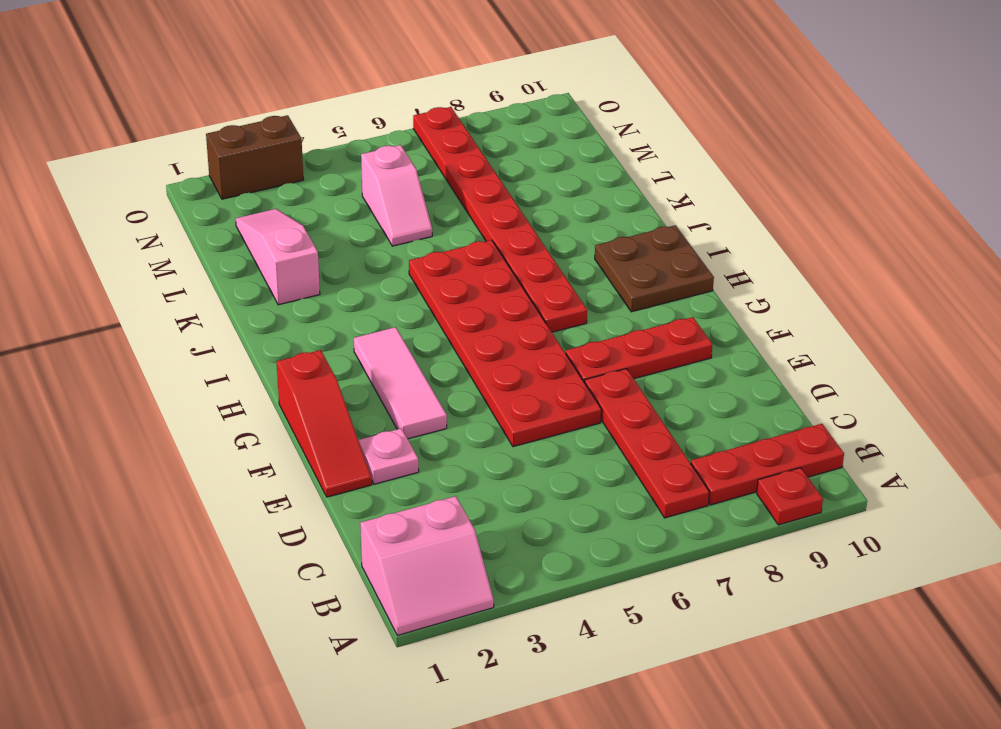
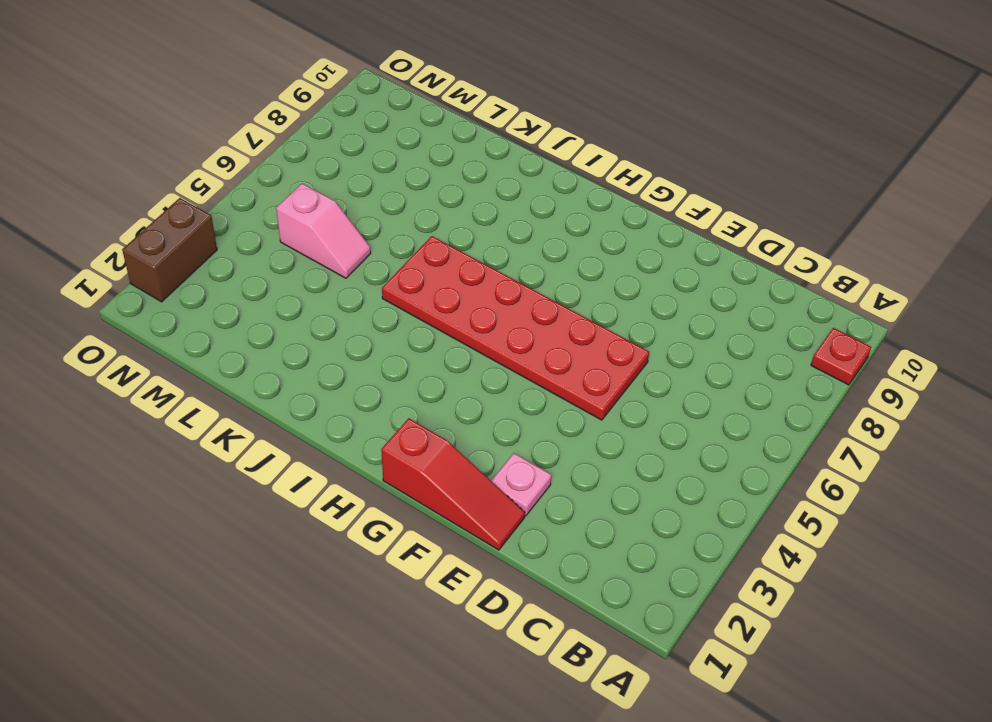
none -> pink slope A1:B2 level 1 top B
none -> red plate B7:E7 level 1
none -> red plate B8:B10 level 1

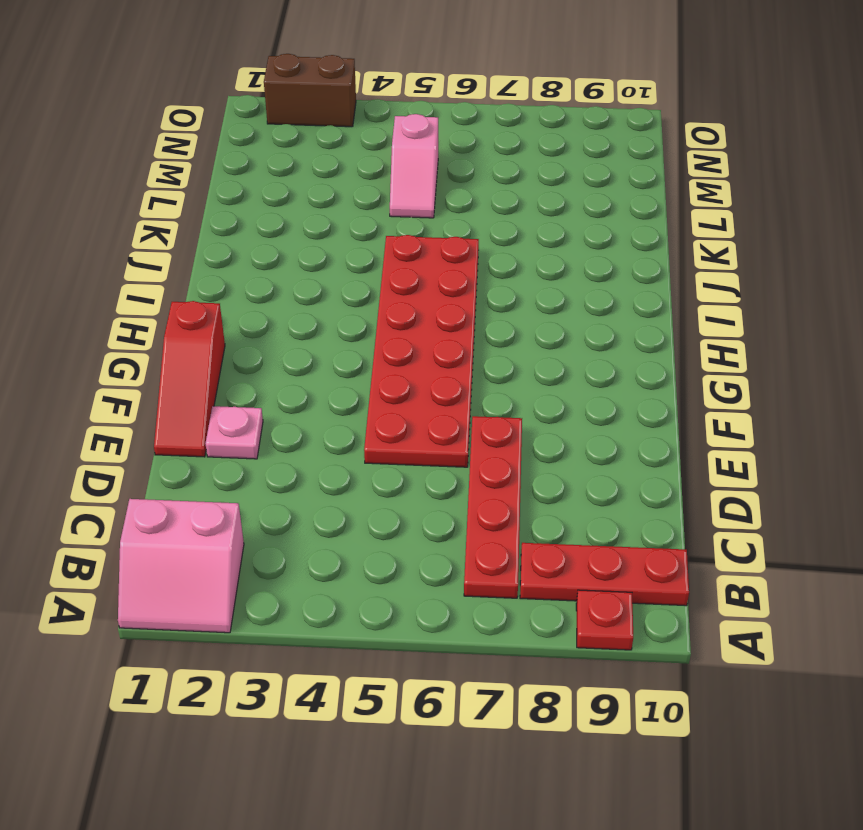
none -> pink tile F3:H3 level 1
none -> red plate F7:F9 level 1
none -> red plate H7:O7 level 1

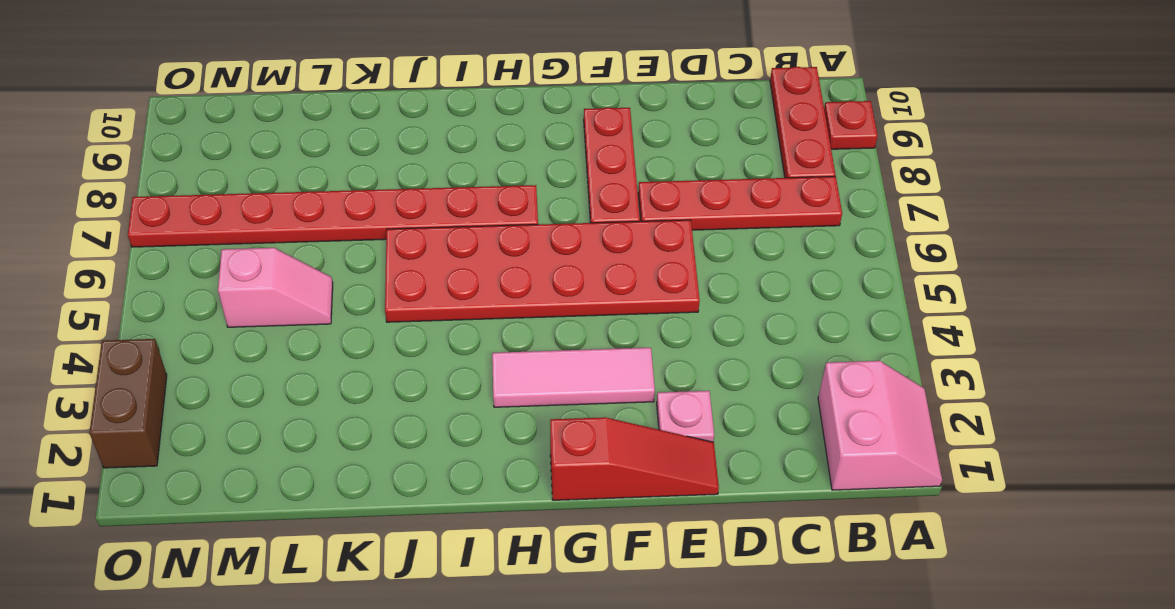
none -> brown plate H9:I10 level 1
none -> pink slope K2:M2 level 1 top K

